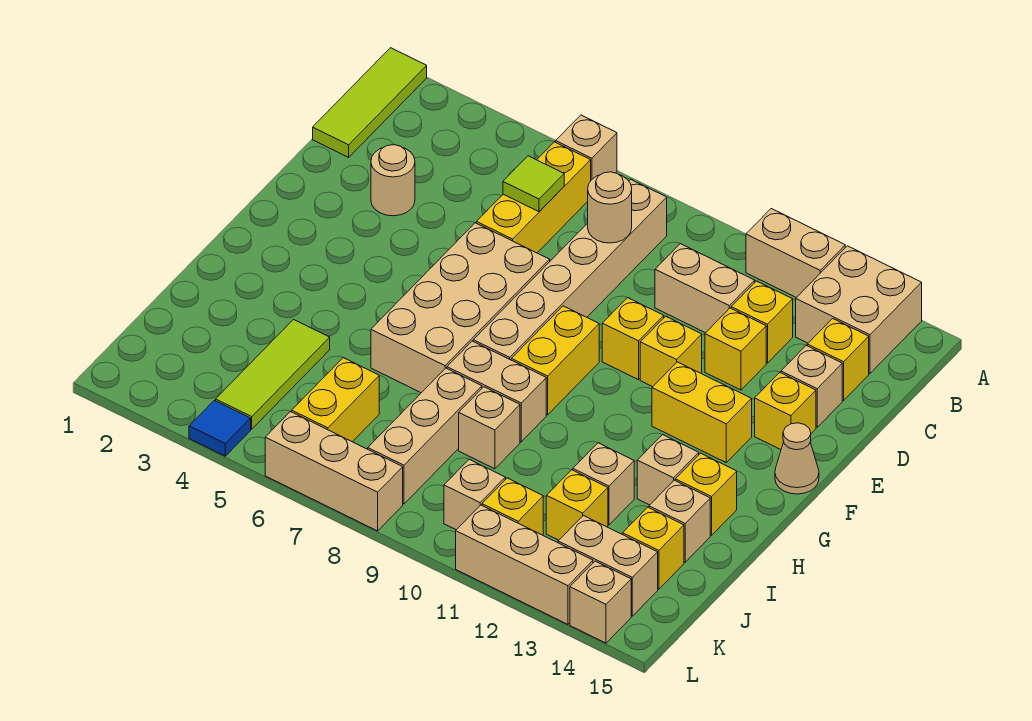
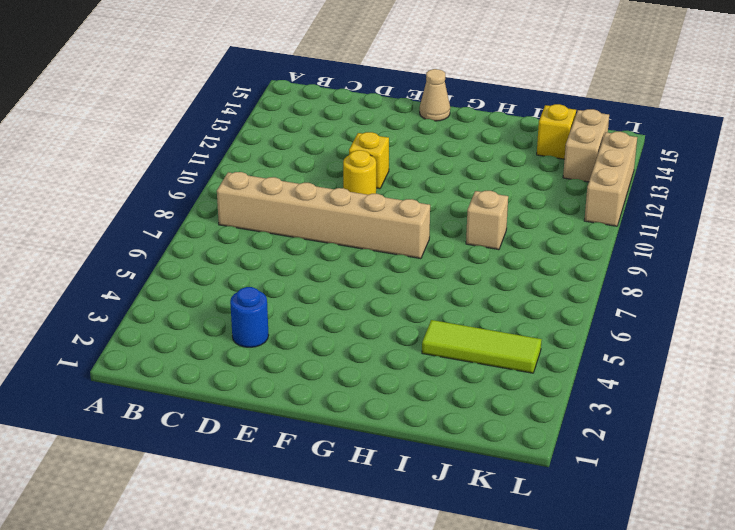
blue round brick D3 level 1 -> tan round brick D3 level 1
yellow round brick E10 level 1 -> yellow brick E10 level 1
none -> lime tile A1:C1 level 1
none -> tan brick A6 level 1
none -> tan brick A11:A12 level 1
none -> tan brick A13:B14 level 1

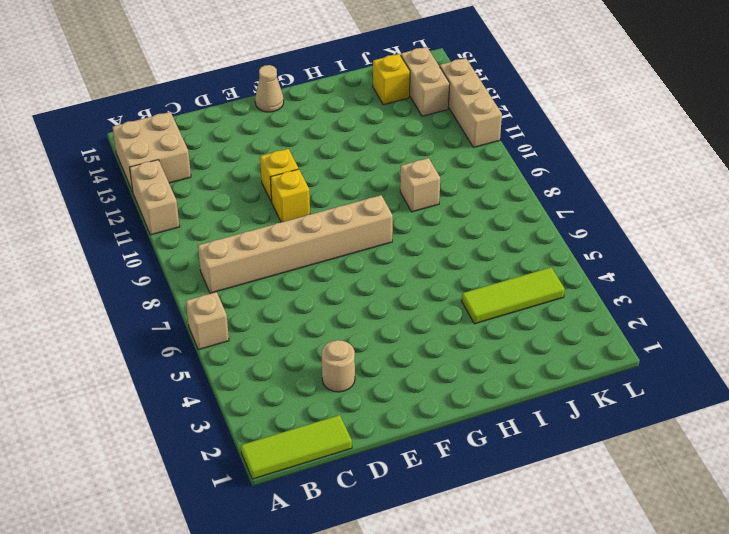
none -> yellow brick B6:D6 level 1
none -> tan brick C10:C11 level 1
none -> yellow brick C12 level 1
none -> yellow brick C14 level 1

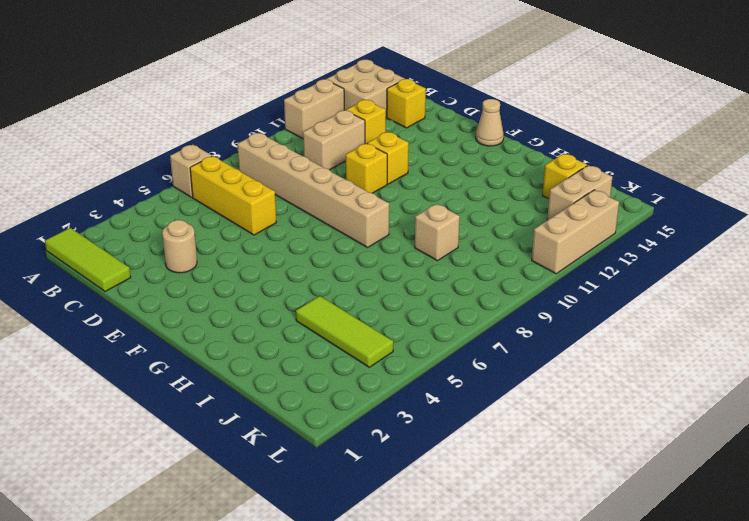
none -> yellow brick D12 level 1
none -> tan brick D14 level 1
none -> tan brick E6:H7 level 1
none -> yellow brick E14 level 1

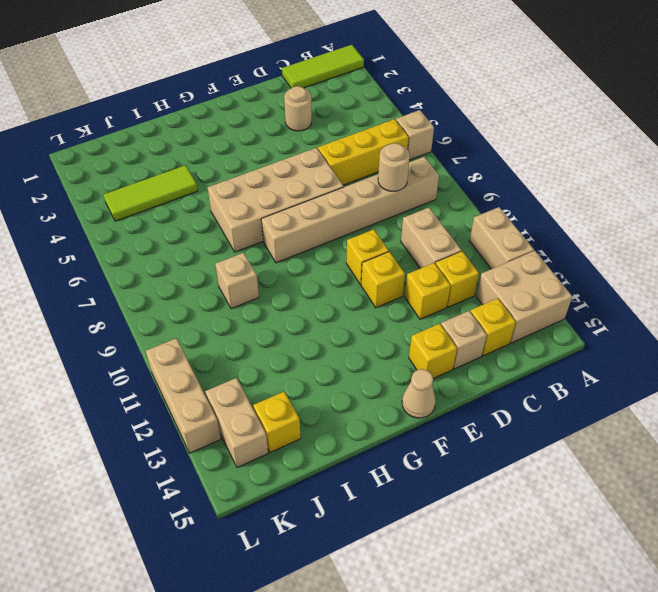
none -> yellow brick F9:G9 level 1
none -> yellow brick F12:F13 level 1
none -> tan brick H8:H9 level 1
none -> tan brick H13 level 1

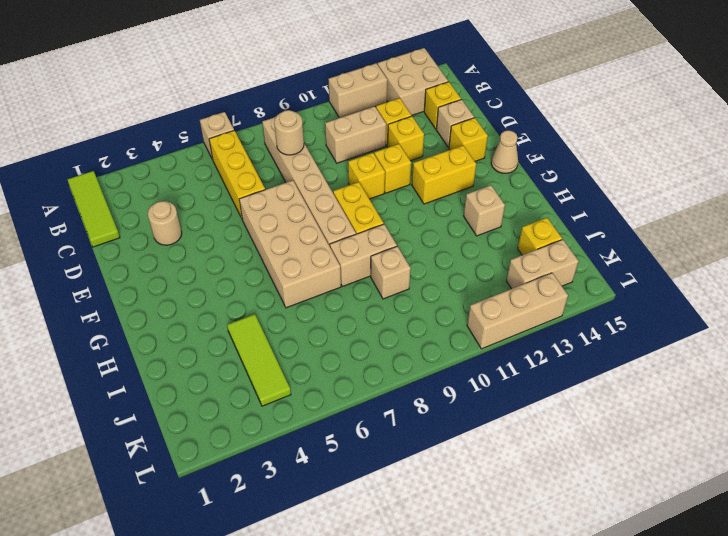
none -> yellow brick H14 level 1
none -> tan brick I8:K8 level 1
none -> tan brick I12 level 1
none -> tan brick I14 level 1

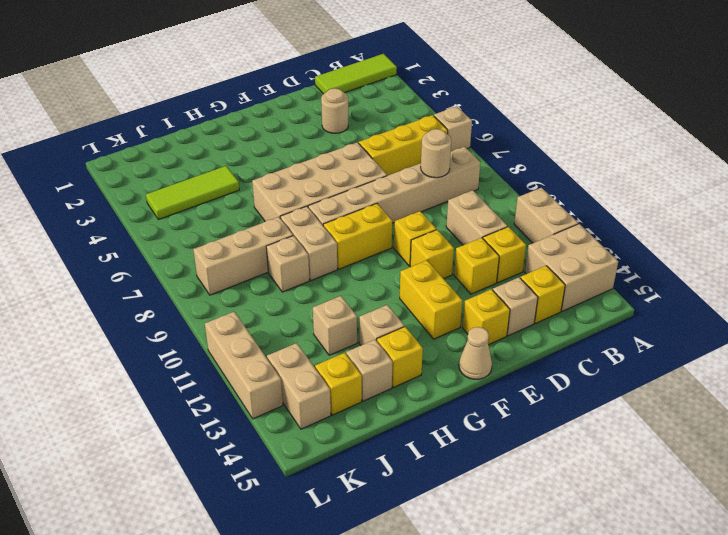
none -> yellow brick J6:K6 level 1
none -> yellow brick J12 level 1
none -> tan brick K10 level 1
none -> yellow brick K11 level 1

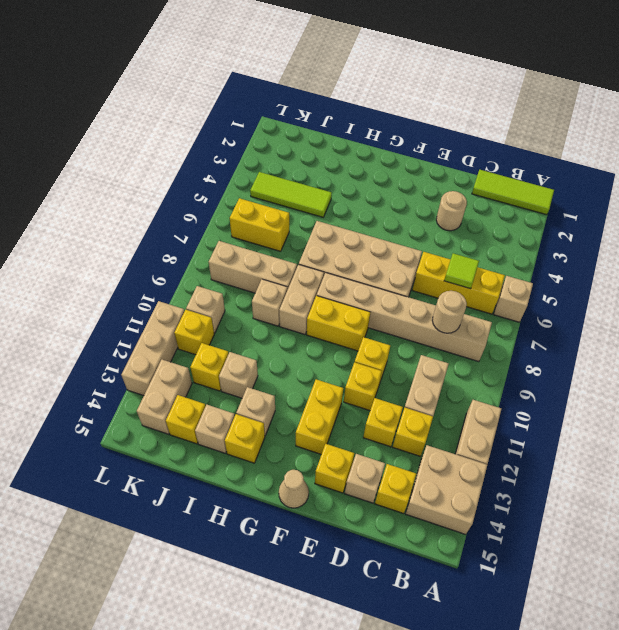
none -> blue tile L4 level 1
none -> tan brick L6:L8 level 1
none -> tan brick L14 level 1

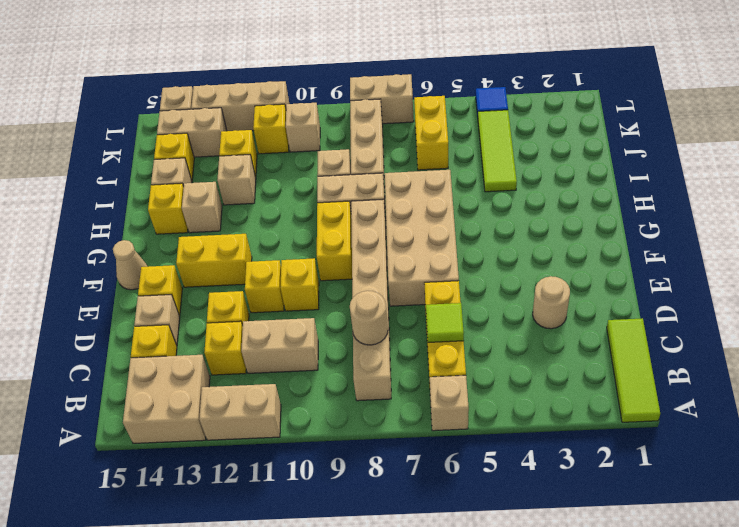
tan brick L7:L8 level 1 -> tan brick L6:L8 level 1

